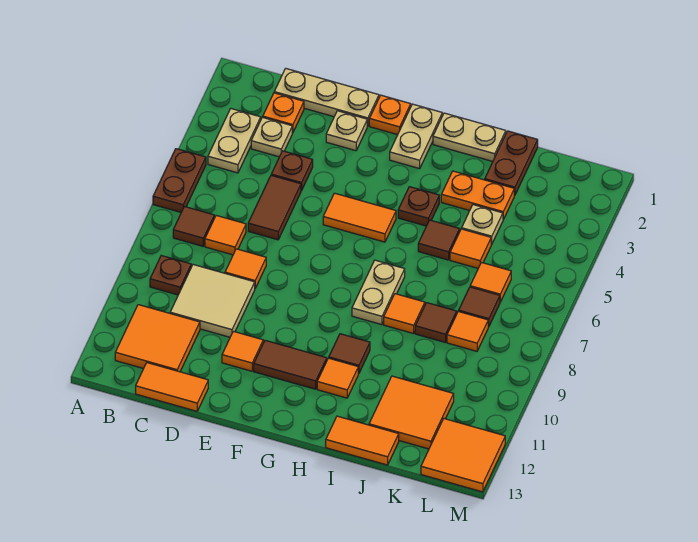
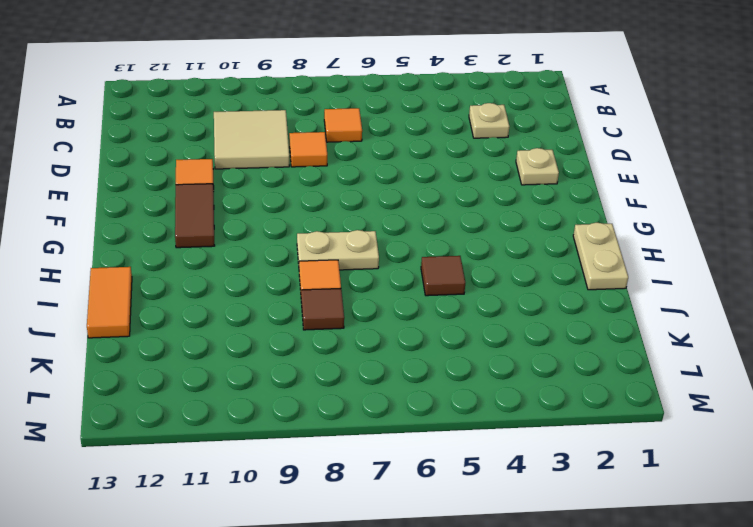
none -> brown plate A5:A6 level 1
none -> tan plate B3:B4 level 1
none -> brown tile B7 level 1
none -> brown plate B9 level 1

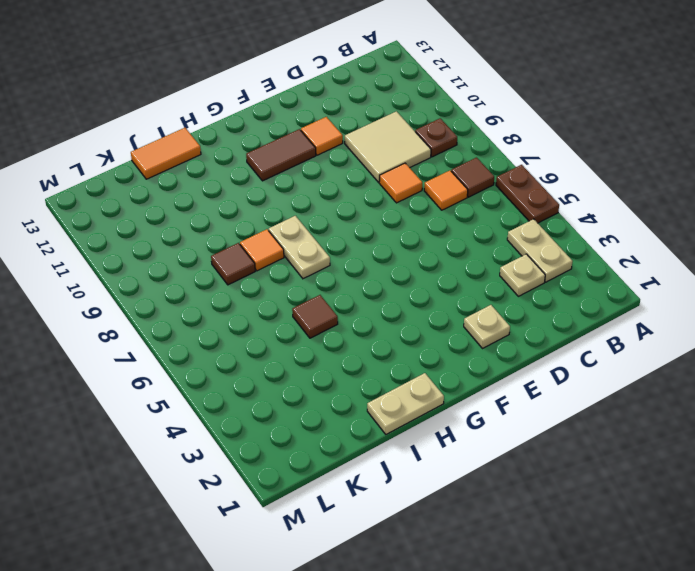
none -> orange tile B11:C12 level 1
none -> tan plate C1:E1 level 1
none -> orange plate C2 level 1
none -> orange tile C13:D13 level 1

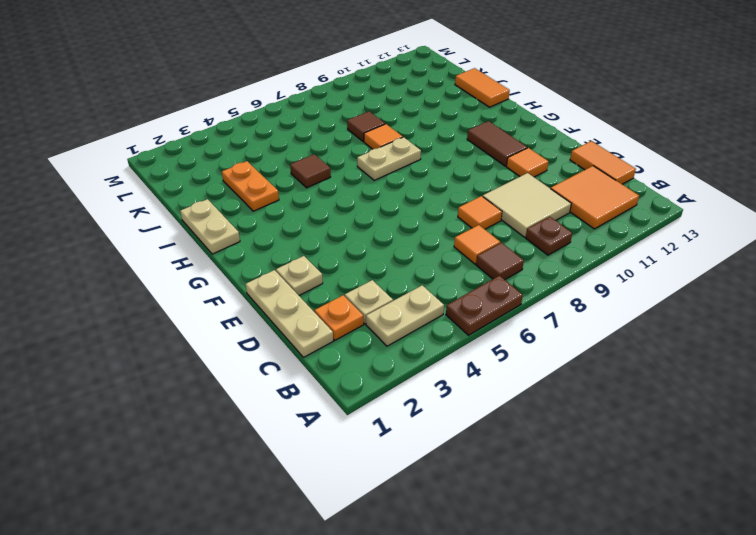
none -> brown plate D4 level 1
none -> brown tile D5:D6 level 1
none -> orange plate F1 level 1
none -> orange tile F5:G5 level 1

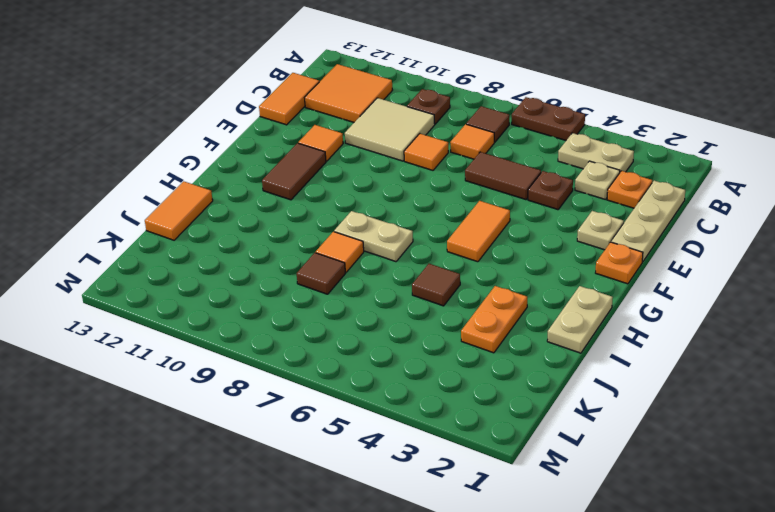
none -> tan plate G1:G2 level 1
none -> brown plate H4 level 1
none -> brown tile H10 level 1
none -> orange tile H11 level 1

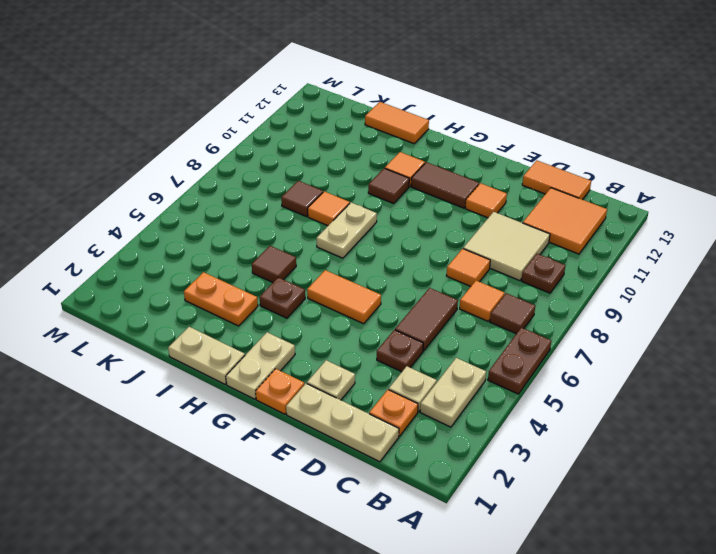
none -> brown plate J1:J2 level 1
none -> tan plate J4 level 1
none -> orange tile J5 level 1
none -> orange tile J11:K12 level 1

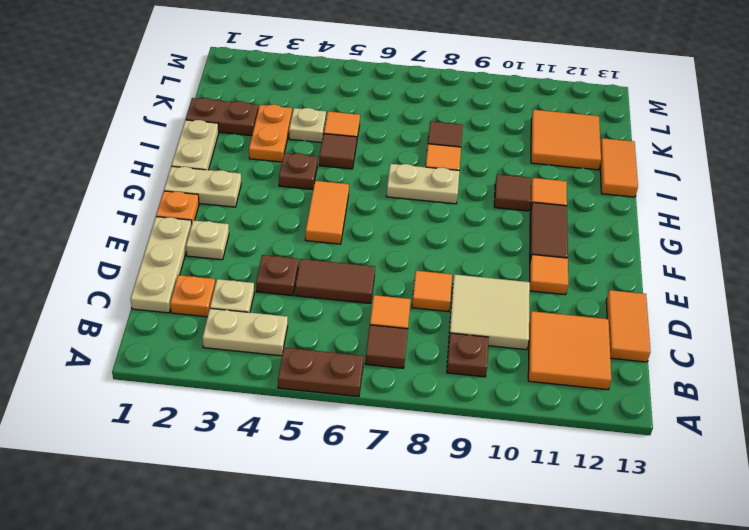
none -> orange tile K6 level 1
none -> brown tile K7 level 1
none -> orange tile K8 level 1
none -> orange tile L12:M13 level 1

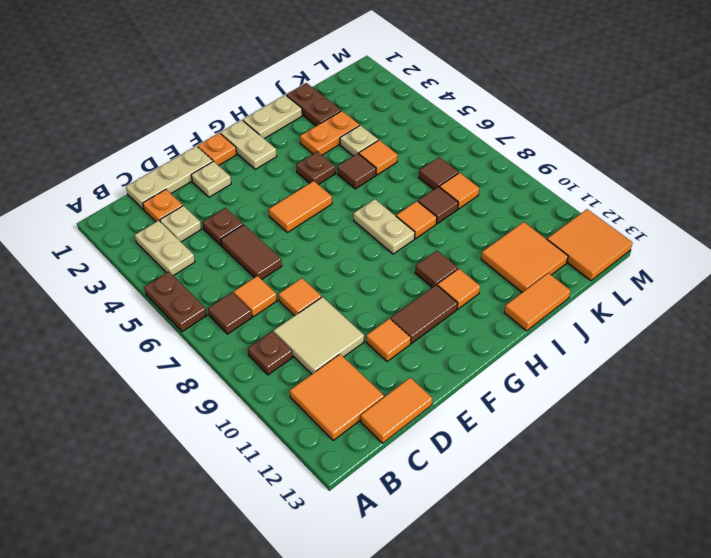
none -> orange tile K6 level 1

